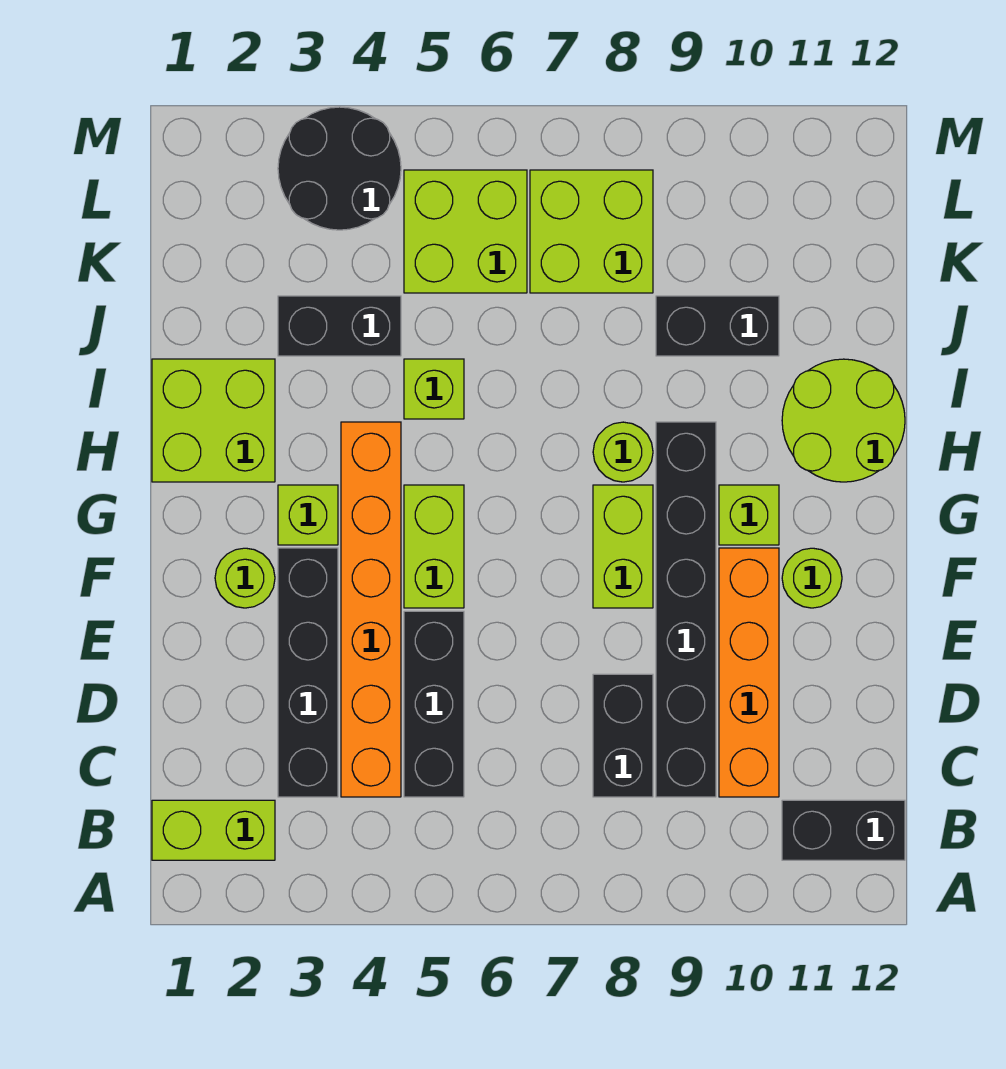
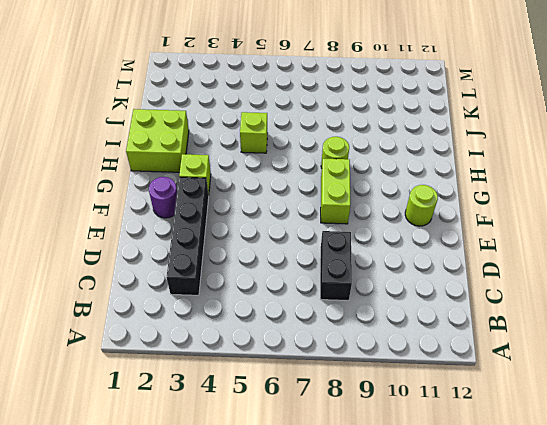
purple round brick F2 level 1 -> lime round brick F2 level 1
none -> lime brick B1:B2 level 1
none -> black brick B11:B12 level 1
none -> orange brick C4:H4 level 1

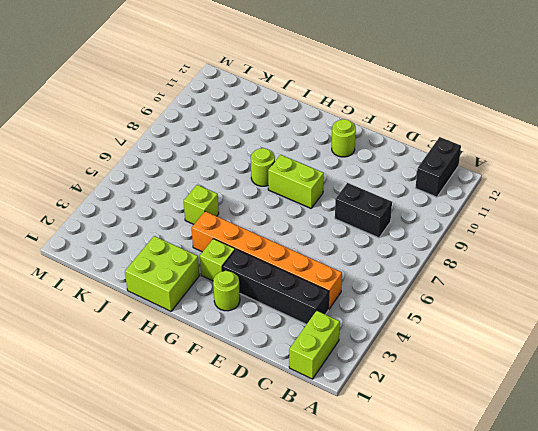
none -> black brick C5:E5 level 1
none -> black brick C9:H9 level 1
none -> orange brick C10:F10 level 1

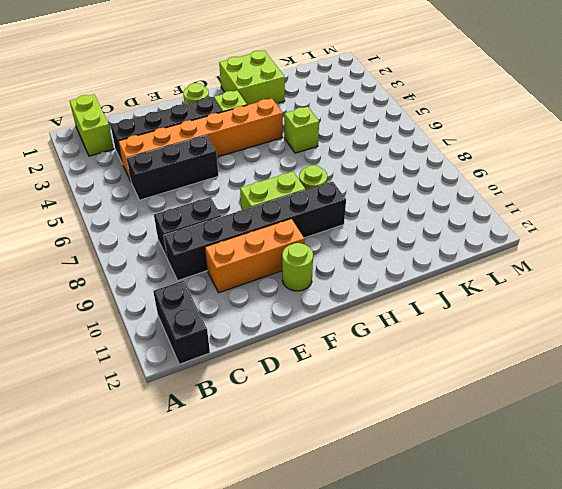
orange brick D10:F10 level 1 -> orange brick C10:F10 level 1
none -> lime brick F5:G5 level 1
none -> lime brick G10 level 1
none -> lime round brick H11:I12 level 1

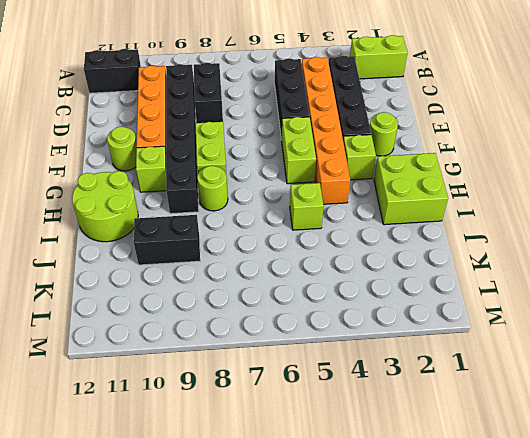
none -> black brick J3:J4 level 1
none -> lime brick K5:L6 level 1
none -> lime brick K7:L8 level 1

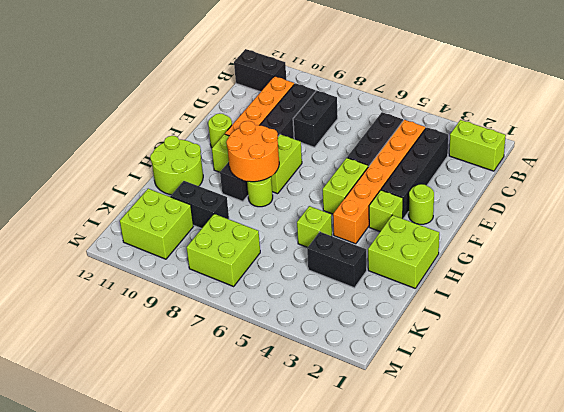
orange round brick G8:H9 level 2 -> none
lime brick K10:L11 level 1 -> lime brick K5:L6 level 1
none -> black round brick L3:M4 level 1

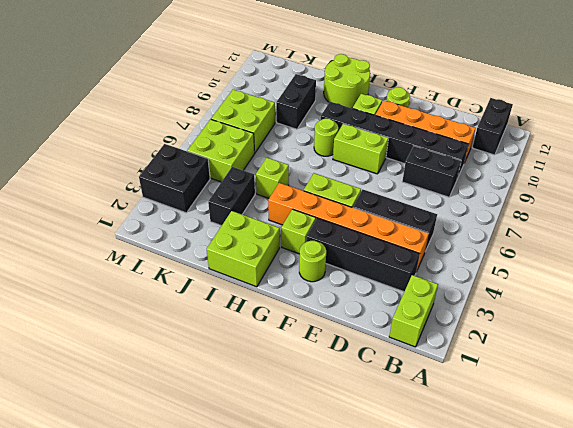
black brick L3:M4 level 1 -> black round brick L3:M4 level 1

